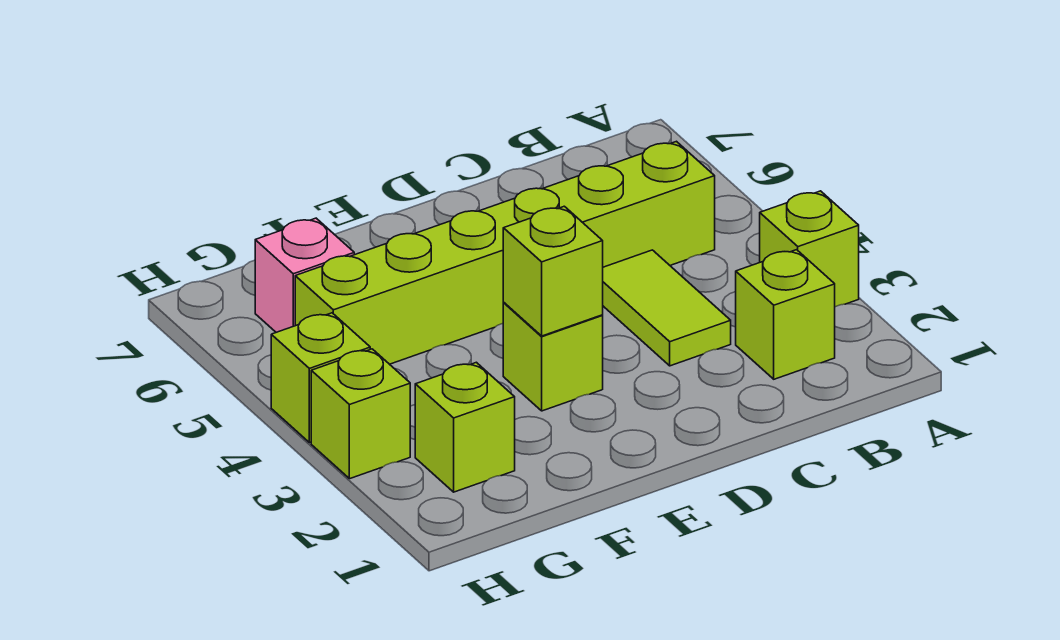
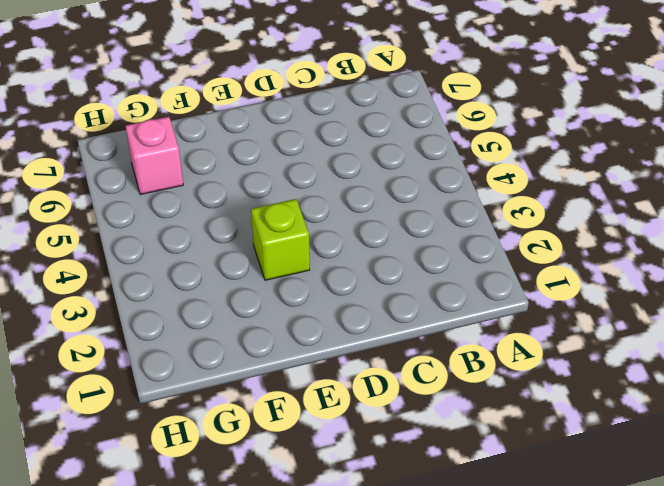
none -> lime brick A3 level 1
none -> lime brick B2 level 1

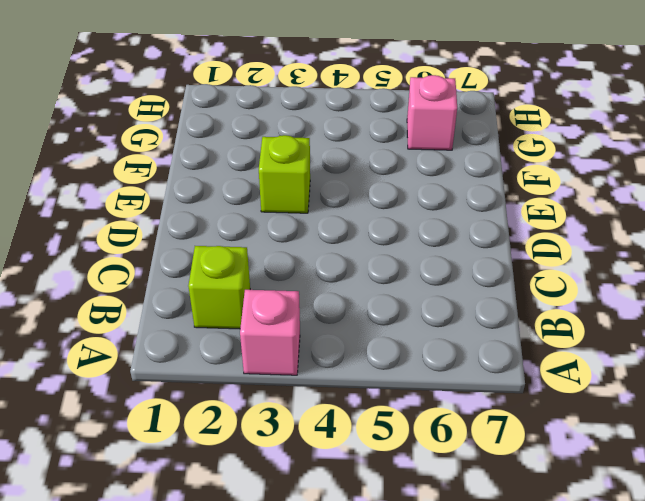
pink brick A3 level 1 -> lime brick A3 level 1
none -> lime brick B5:G5 level 1
none -> lime tile C3:C4 level 1

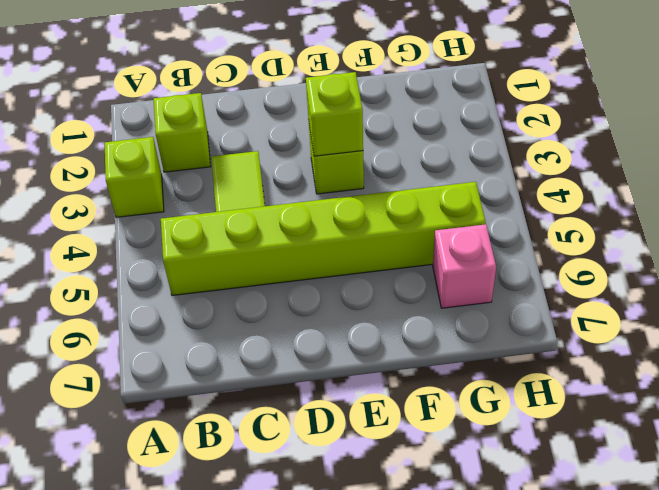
none -> lime brick G2 level 1
none -> lime brick H3 level 1

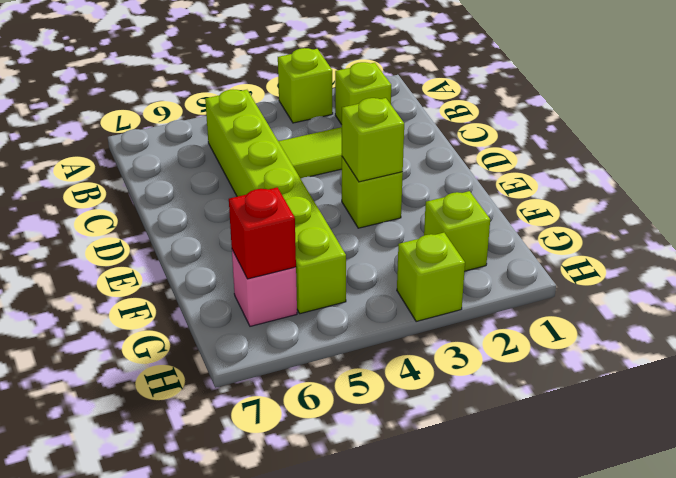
red brick G6 level 2 -> none
none -> lime brick H4 level 1

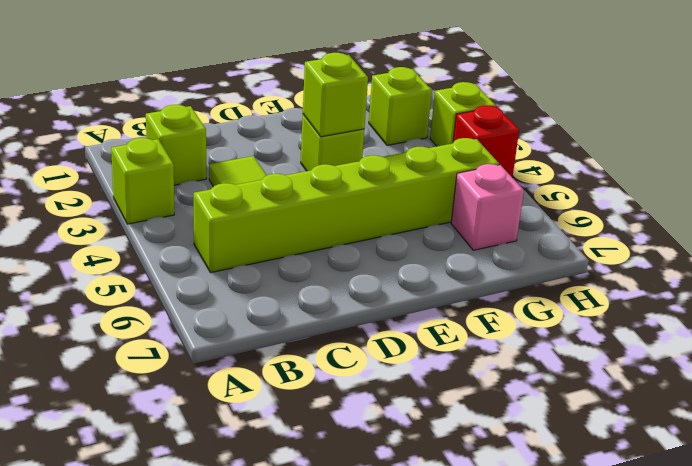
red brick H4 level 1 -> lime brick H4 level 1

